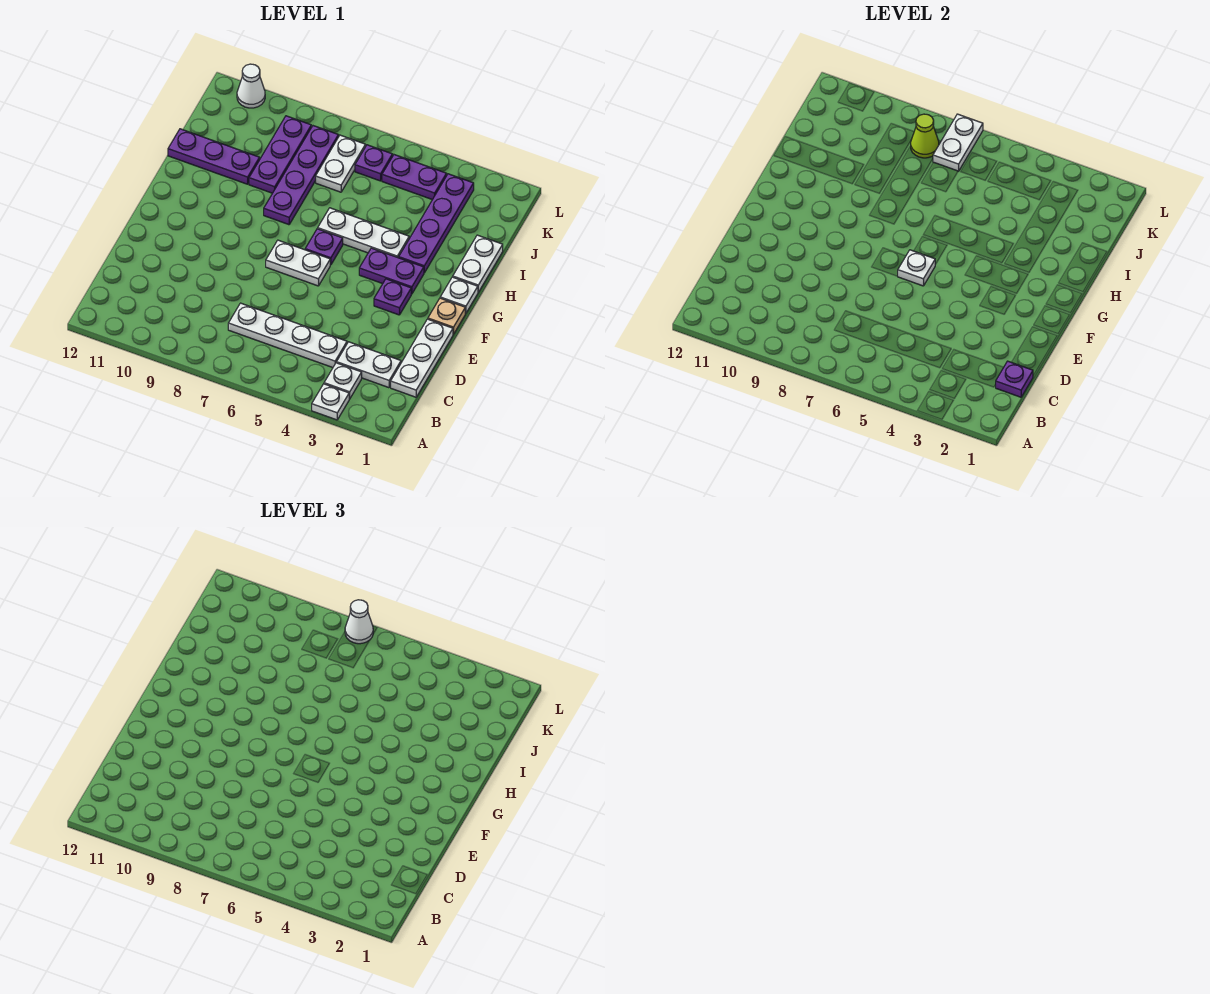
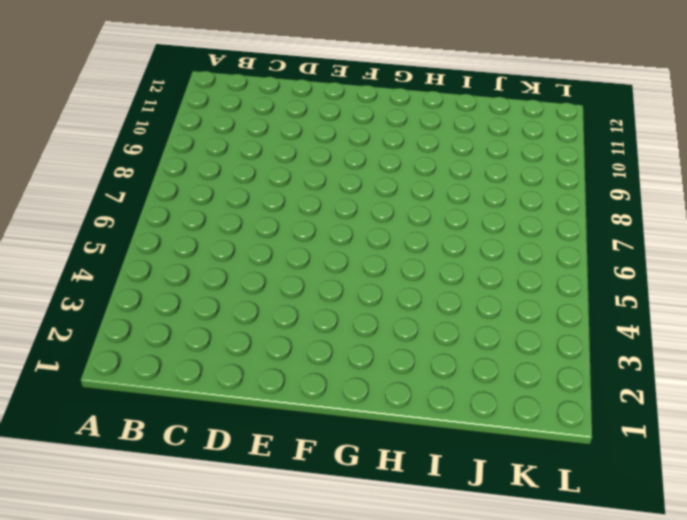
none -> white plate A3 level 1
none -> white plate B3 level 1
none -> white plate C1:E1 level 1

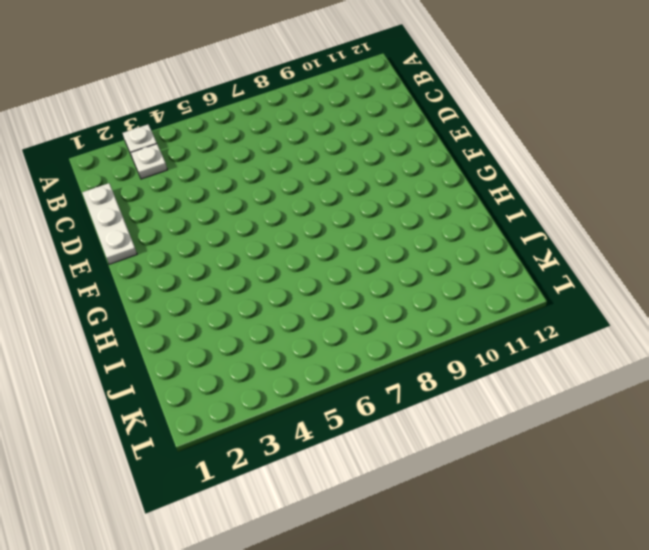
none -> white plate C2:C3 level 1
none -> white plate C4:C7 level 1
none -> tan plate F1 level 1

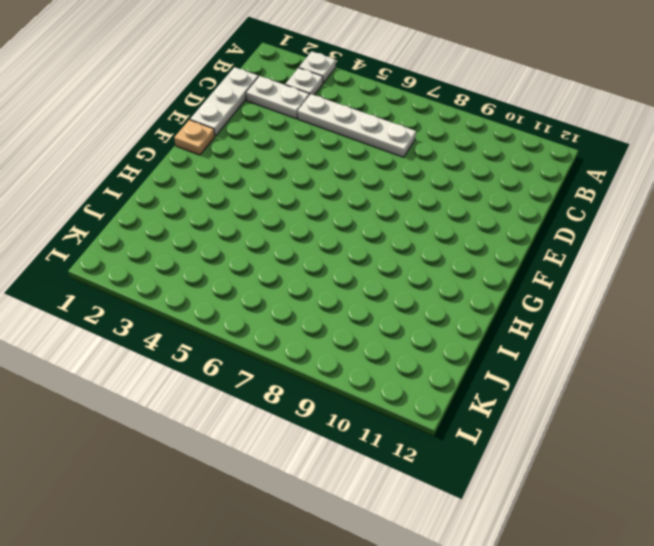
none -> purple plate F3 level 1
none -> white plate F6:F7 level 1
none -> white plate G1 level 1

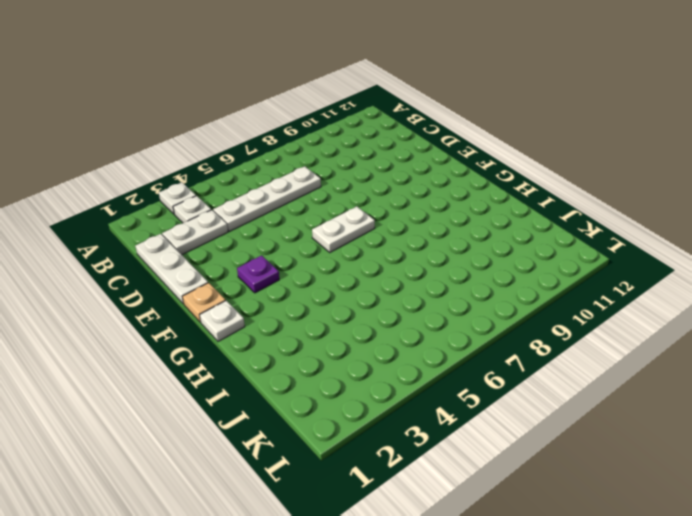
none -> purple plate G3:G4 level 1
none -> purple plate G6 level 1
none -> white plate H1:I1 level 1

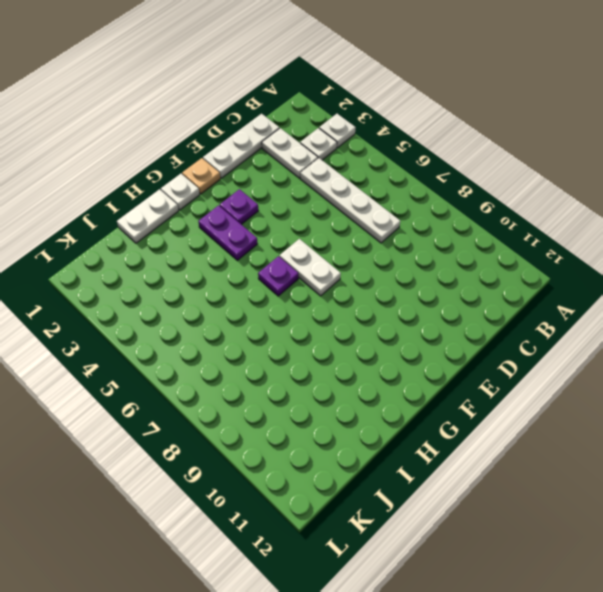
none -> purple plate H3:K3 level 1
none -> white plate H4:H6 level 1
none -> purple plate H8:K8 level 1

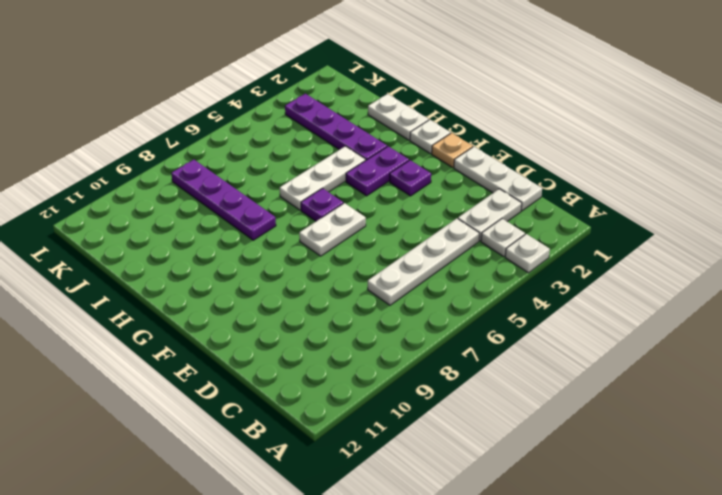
none -> purple plate I9:K9 level 1
none -> purple plate I10:I12 level 1
none -> white plate J7:K7 level 1

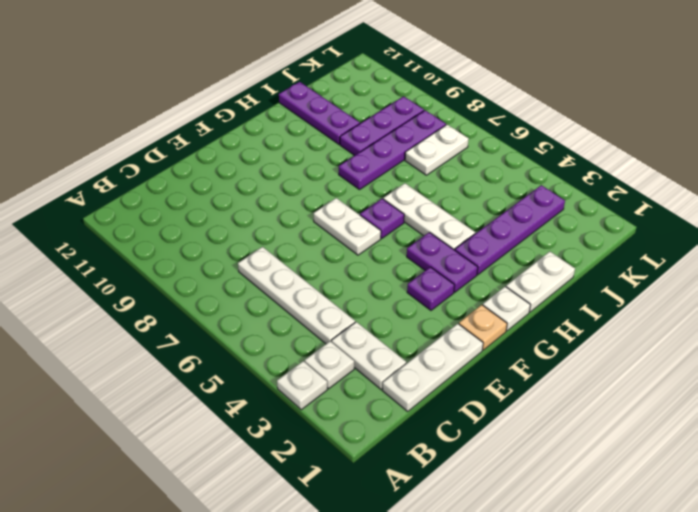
none -> purple plate K4:K5 level 1
none -> purple plate K6 level 1
none -> white cone L11 level 1

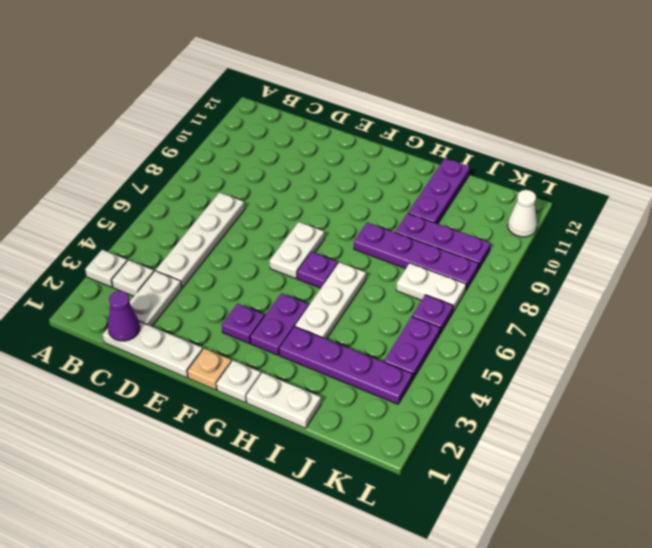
purple cone C1 level 2 -> purple plate C1 level 2
none -> white plate F6 level 2
none -> white plate K7:L7 level 2
none -> lime cone K8 level 2

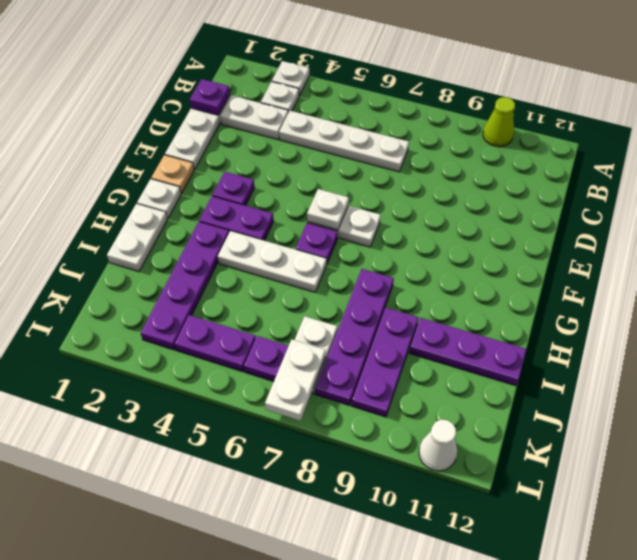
lime cone A10 level 1 -> lime cone K8 level 2
none -> white cone L7 level 3

